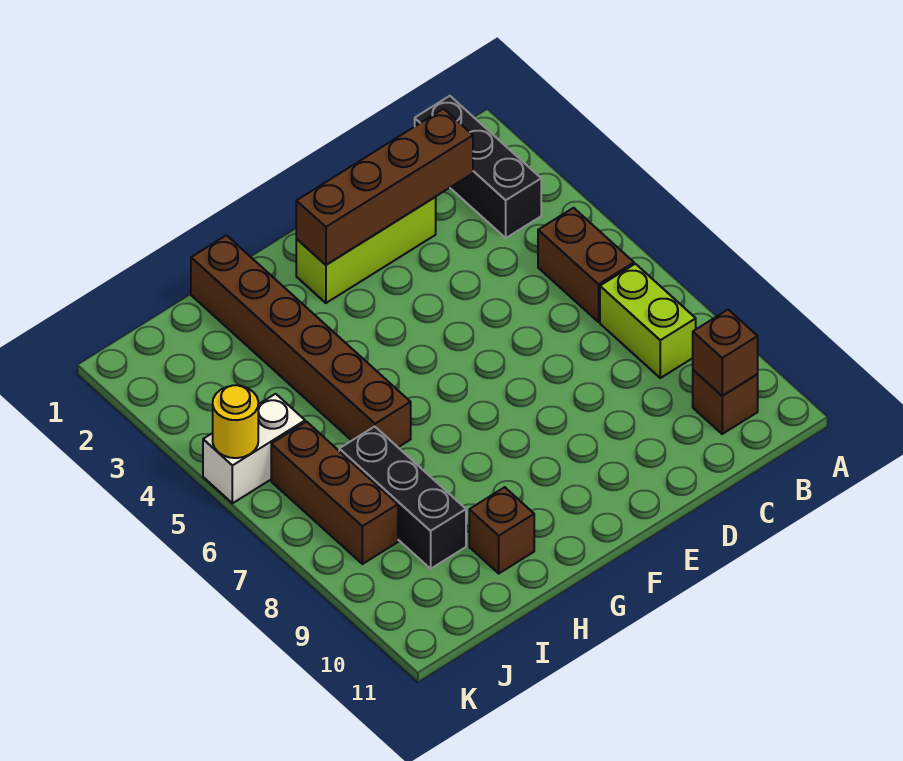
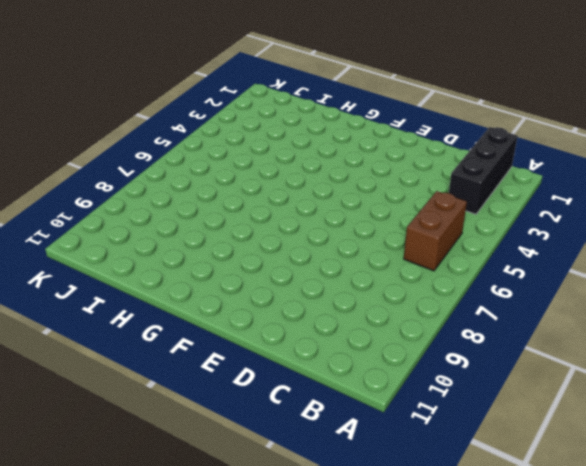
none -> lime brick B7:B8 level 1
none -> brown brick B10 level 1
none -> lime brick D2:F2 level 1

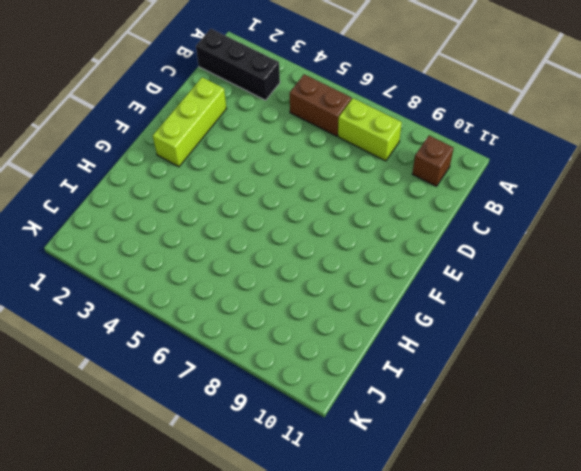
none -> brown brick H1:H6 level 1
none -> brown brick H10 level 1
none -> black brick I7:I9 level 1

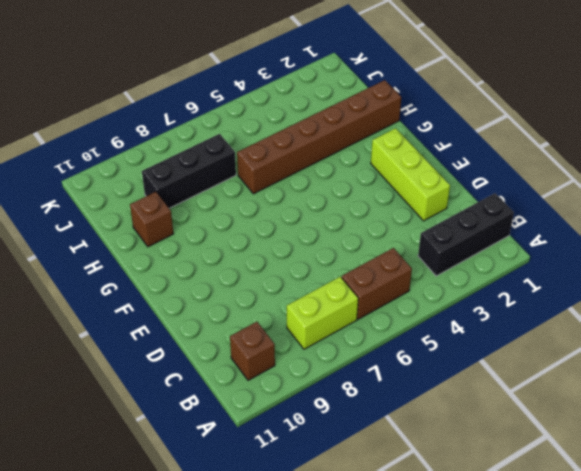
none -> white brick J5:K5 level 1
none -> brown brick J6:J8 level 1
none -> brown brick B10 level 2

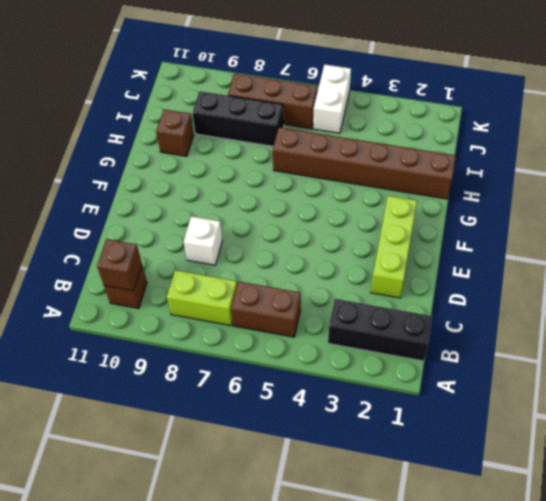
white brick D8 level 1 -> none
none -> brown brick C2:F2 level 2
none -> yellow round brick K5 level 2

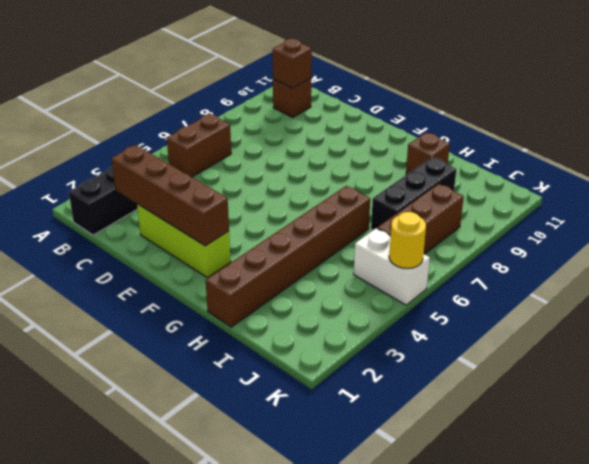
none -> lime brick B7:B8 level 1

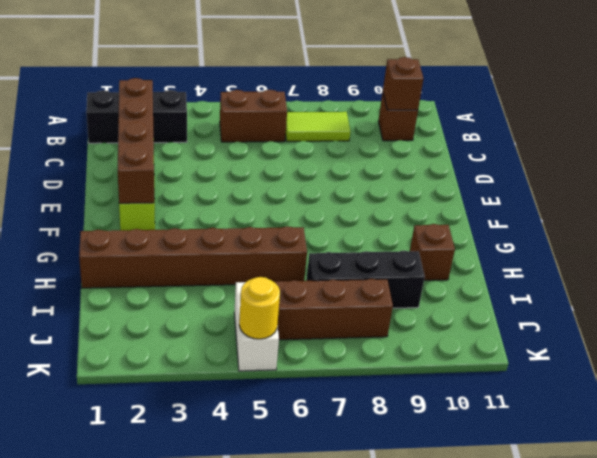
lime tile B7:B8 level 1 -> lime brick B7:B8 level 1

